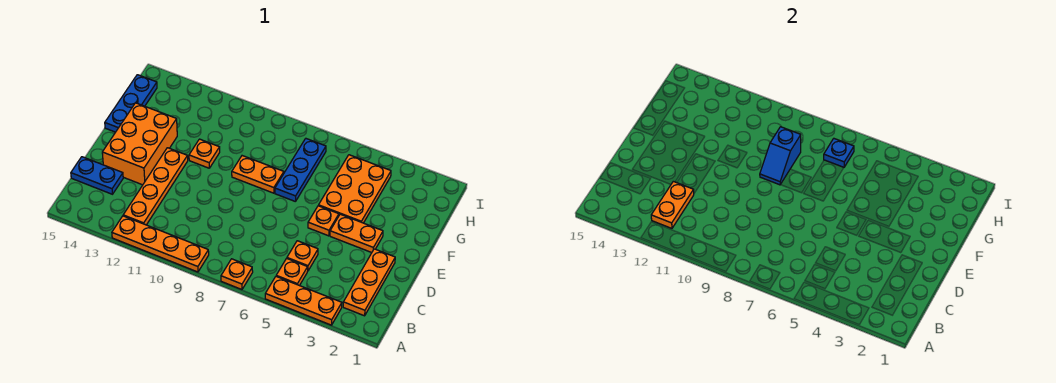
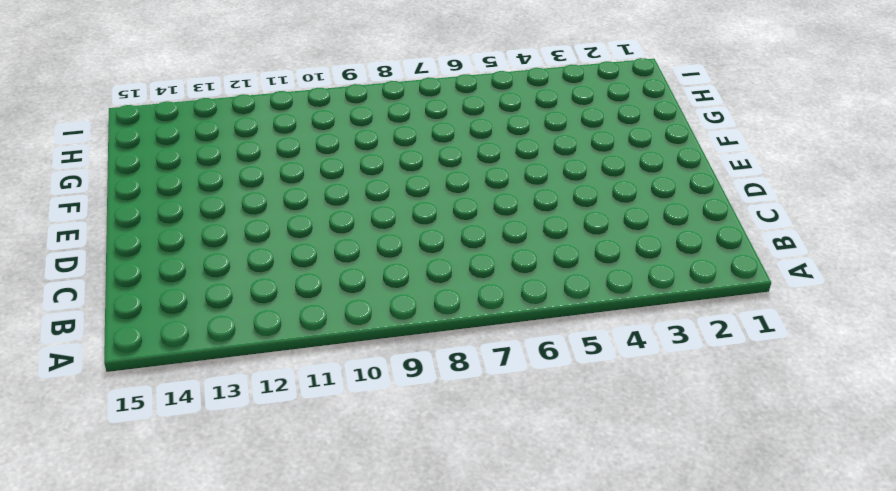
none -> orange plate A3:A5 level 1
none -> orange plate A7 level 1
none -> orange plate A9:A12 level 1

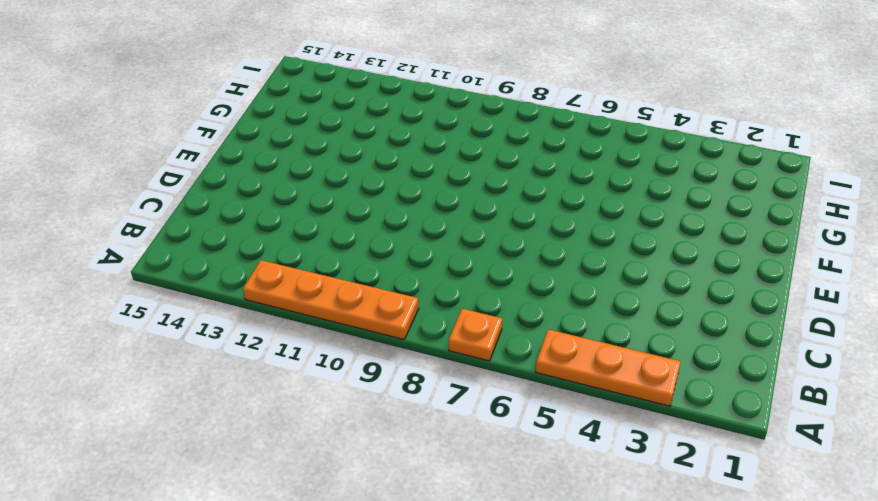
none -> orange plate B2:D2 level 1
none -> orange plate B5 level 1
none -> orange plate B12:E12 level 1

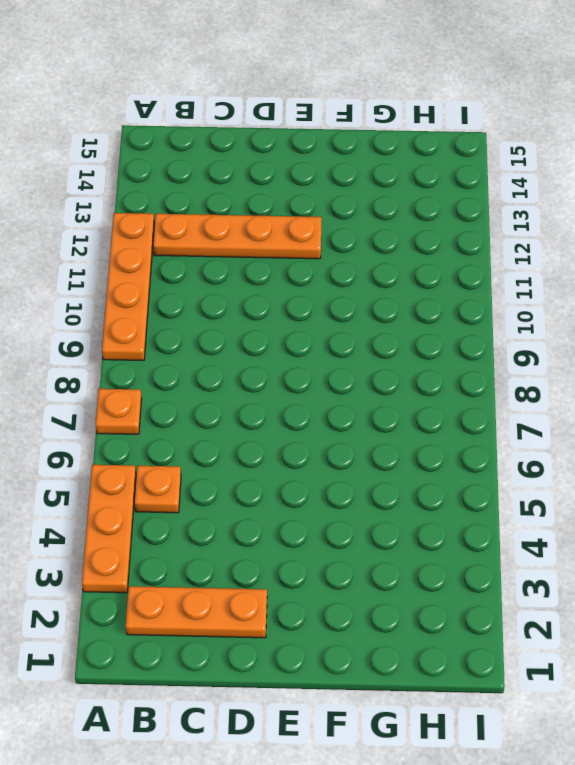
none -> orange plate C5 level 1
none -> blue plate C14:C15 level 1
none -> orange brick D13:F14 level 1

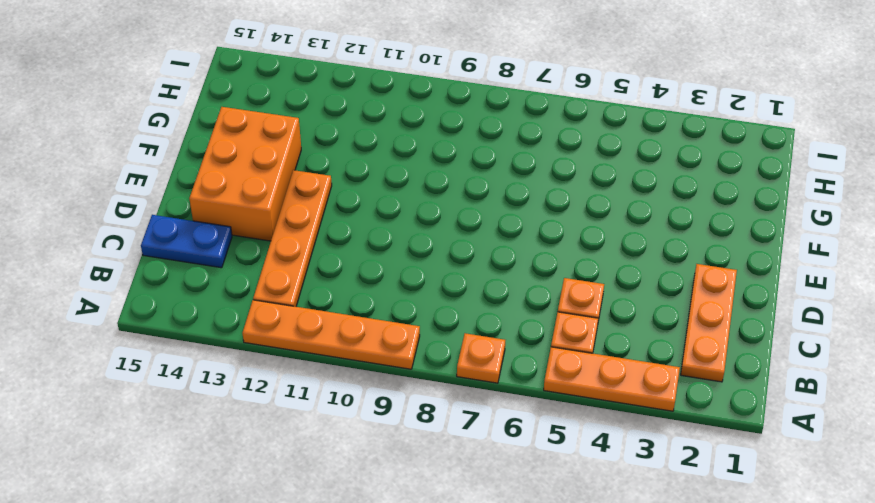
none -> orange plate E3:E4 level 1
none -> orange plate E5 level 1
none -> orange plate F4:H5 level 1

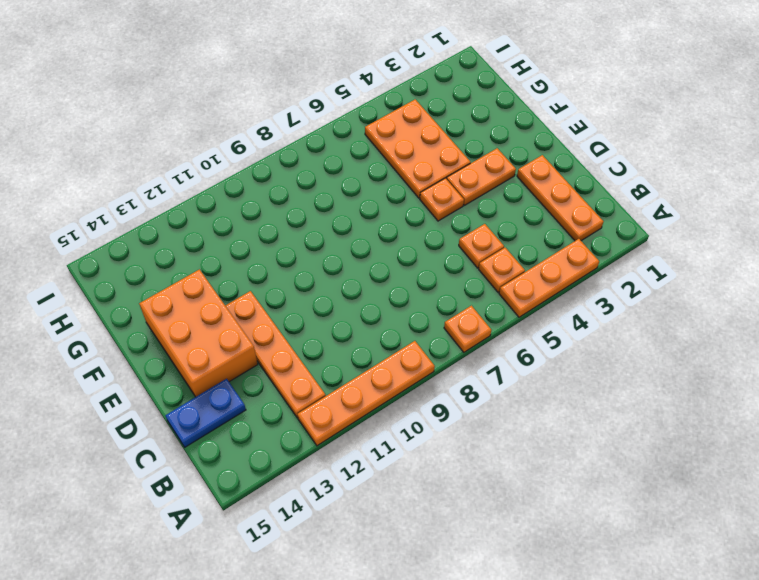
none -> blue plate F7:H7 level 1
none -> orange plate F8:F9 level 1
none -> orange plate F11 level 1

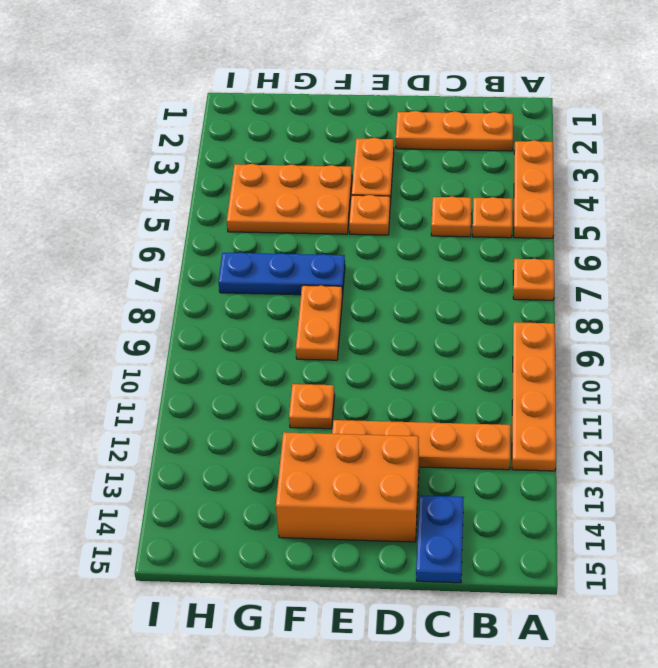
none -> blue plate F15:H15 level 1
none -> orange plate B12:C12 level 2
none -> blue slope F9:G9 level 2 top G

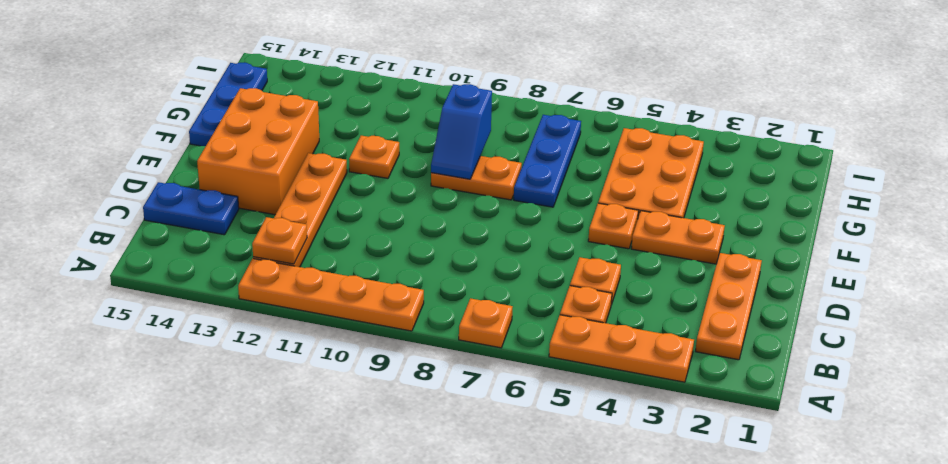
orange plate B12 level 2 -> orange plate B12:C12 level 2
none -> blue plate H7 level 2

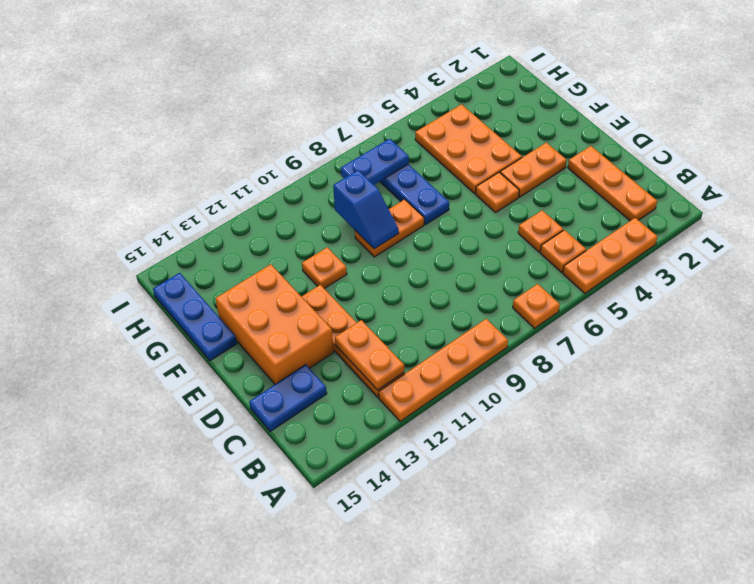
blue plate H7:H8 level 2 -> blue plate H7 level 2

